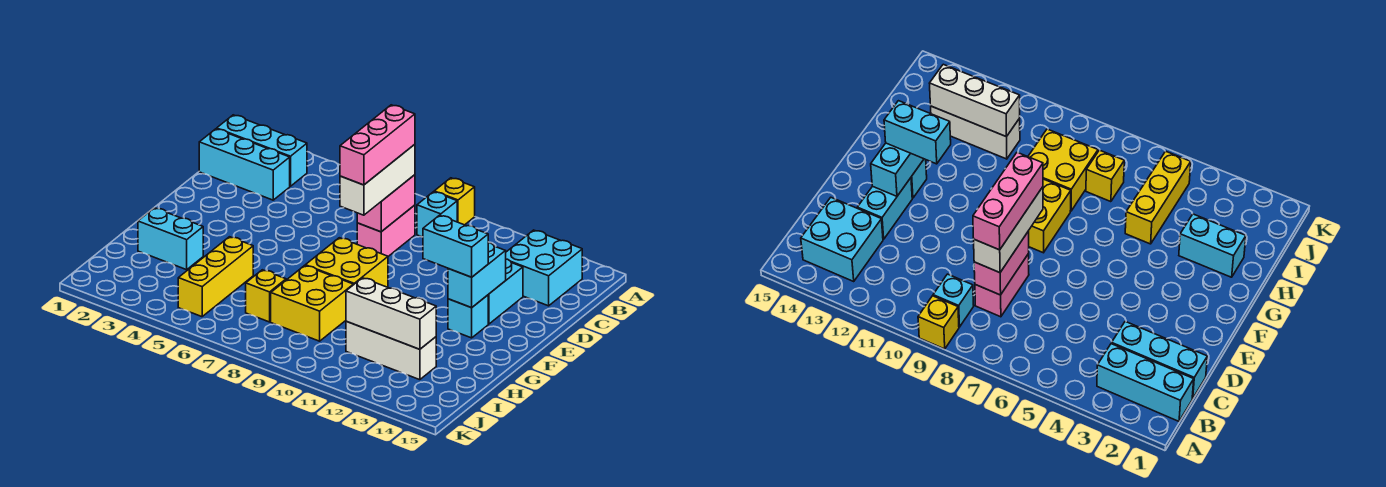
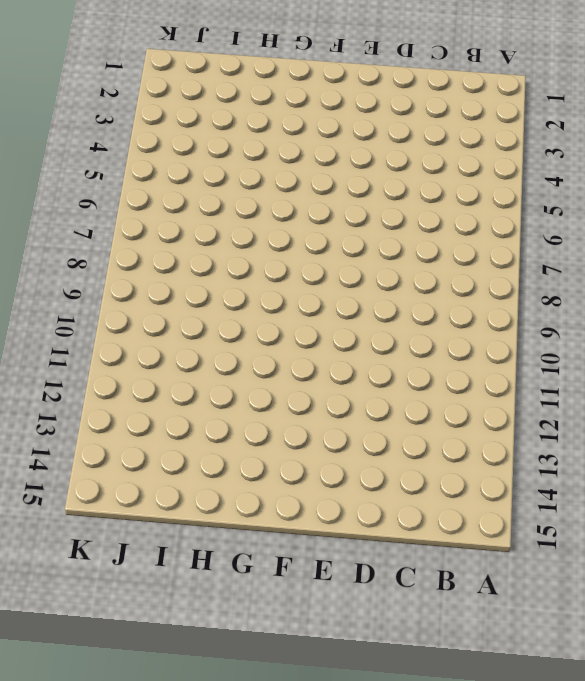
none -> yellow brick A9 level 1
none -> cyan brick B1:B3 level 1
none -> cyan brick B9 level 1

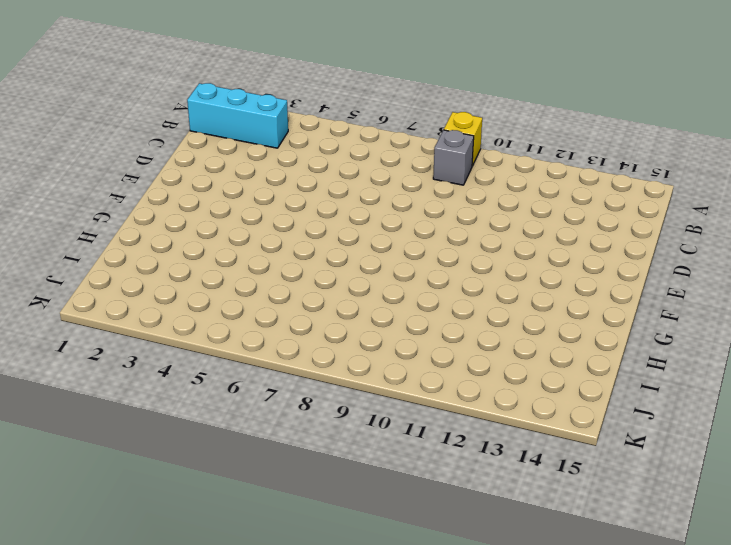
grey brick B9 level 1 -> cyan brick B9 level 1
none -> cyan brick B13:C14 level 1
none -> cyan brick C1:C3 level 1
none -> pink brick C8:D8 level 1

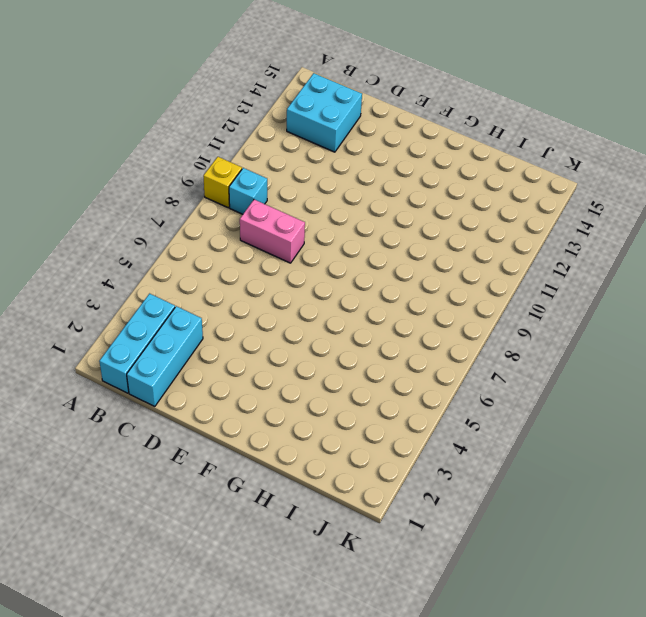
none -> cyan brick D13:E13 level 1
none -> yellow brick F8:G9 level 1
none -> cyan brick F13 level 1

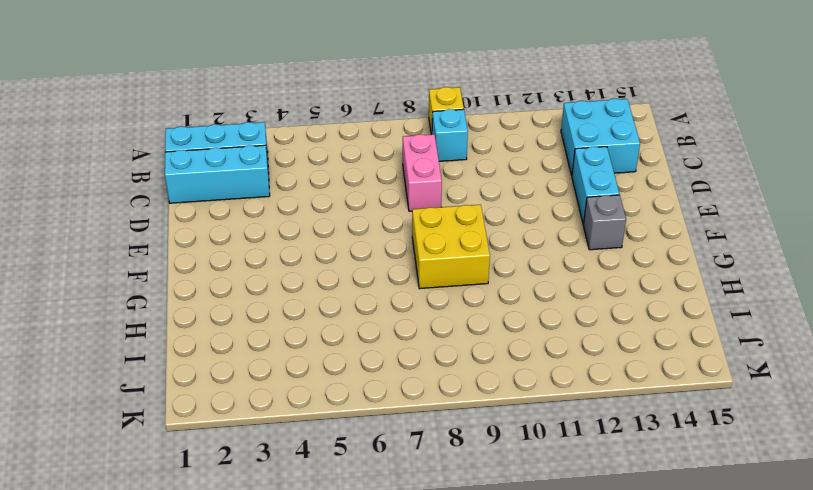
grey brick F13 level 1 -> cyan brick F13 level 1
none -> cyan brick H2:H3 level 1
none -> yellow brick H5:J5 level 1
none -> yellow brick H8:I9 level 1

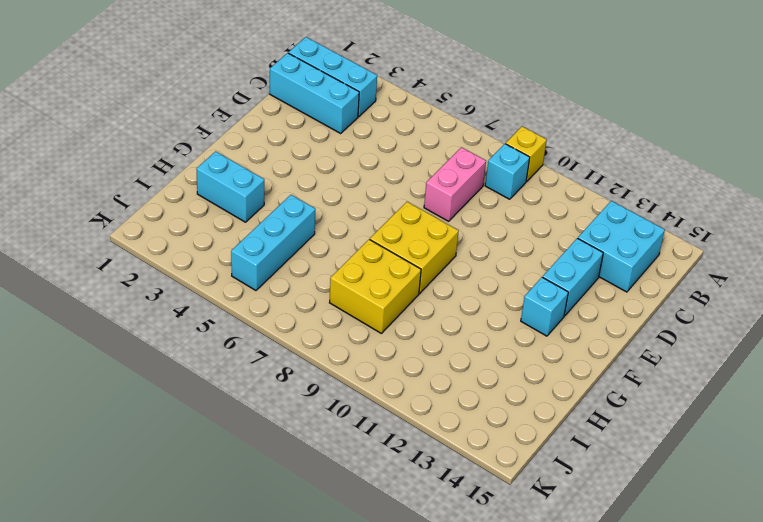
cyan brick H5:J5 level 1 -> yellow brick H5:J5 level 1
none -> yellow brick I7 level 1
none -> white brick I11:I13 level 1
none -> pink brick C8:D8 level 2

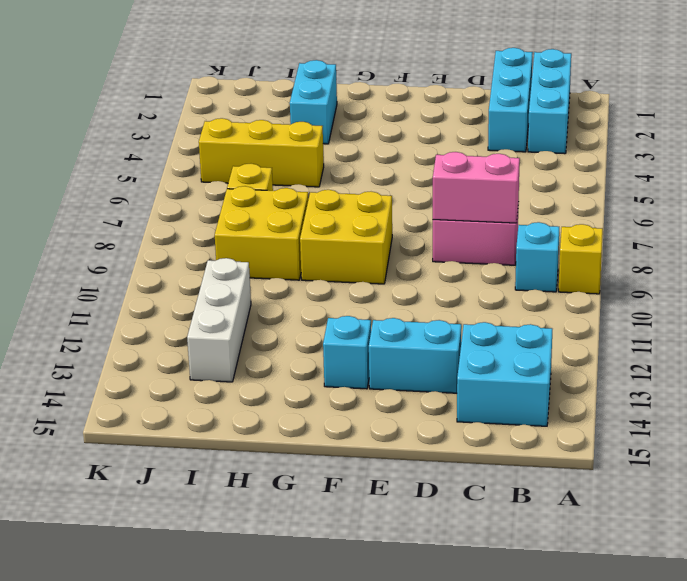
none -> cyan brick E13:F13 level 2
none -> white brick I11:I13 level 2
none -> white brick C8:E8 level 3

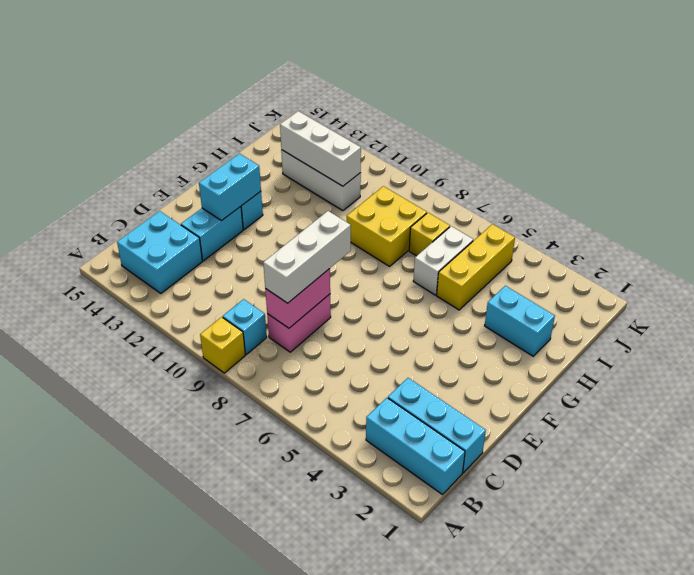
white brick H6:I6 level 1 -> none
none -> yellow brick F8:G9 level 1
none -> cyan brick F12:F13 level 3
none -> pink brick C8:E8 level 4

